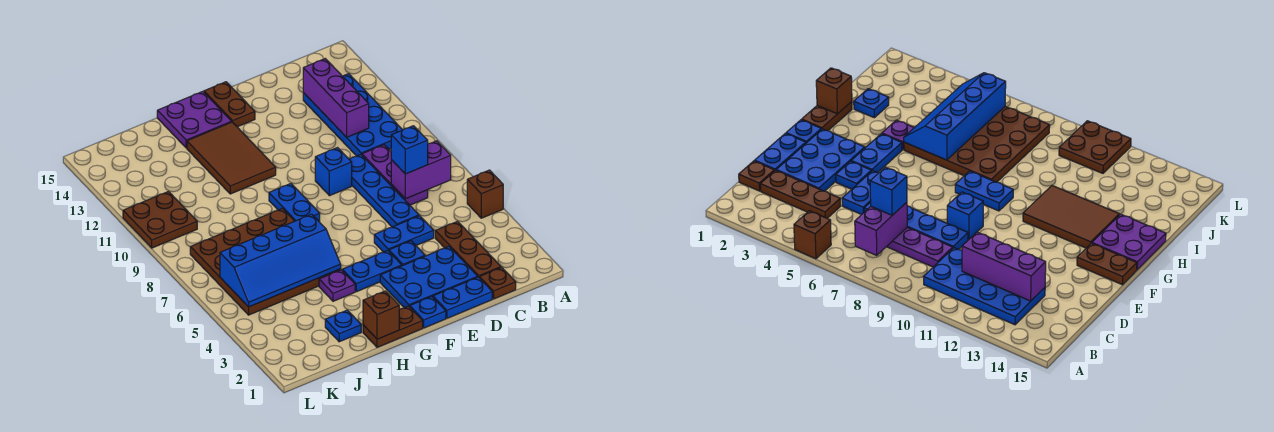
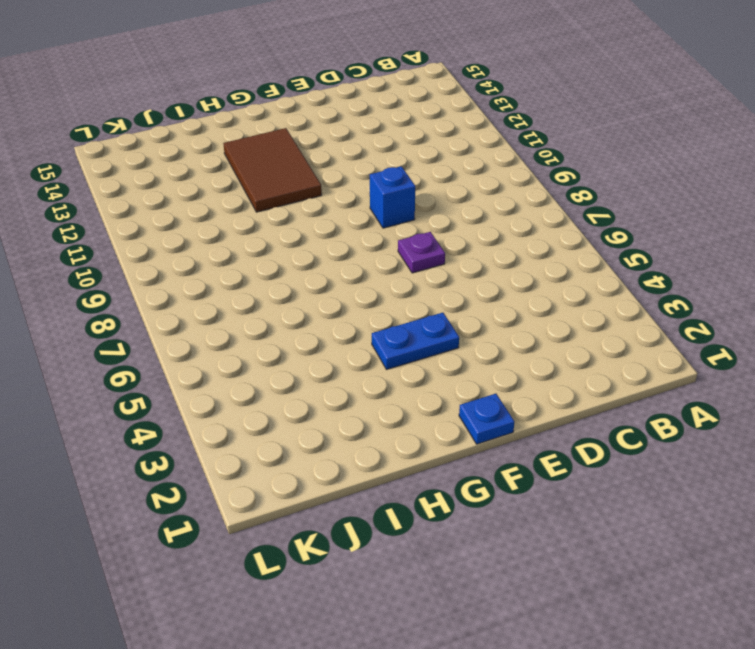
purple plate E7 level 1 -> purple plate H4 level 1
none -> brown brick A5 level 1
none -> blue plate B10:C13 level 1
none -> brown plate C1 level 1

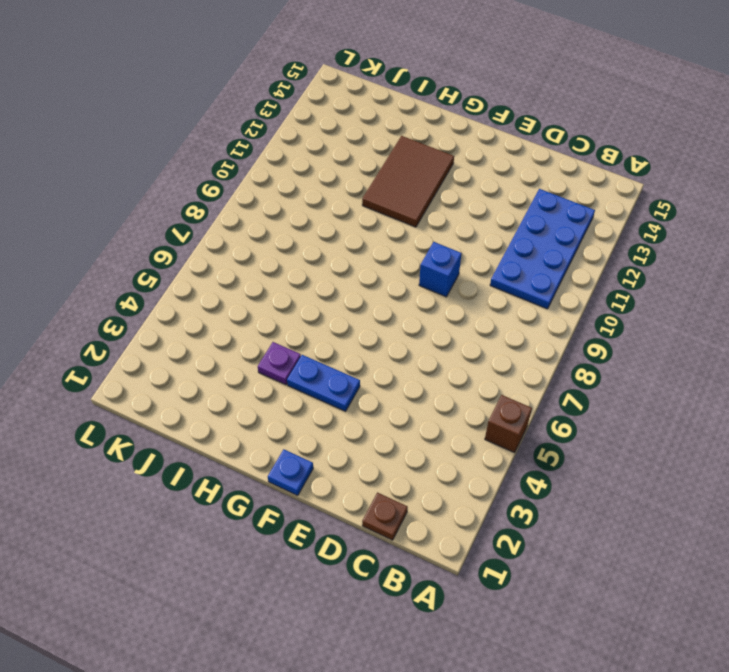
none -> brown plate C2:C4 level 1
none -> purple plate C7:C9 level 1
none -> blue plate D1:E1 level 1

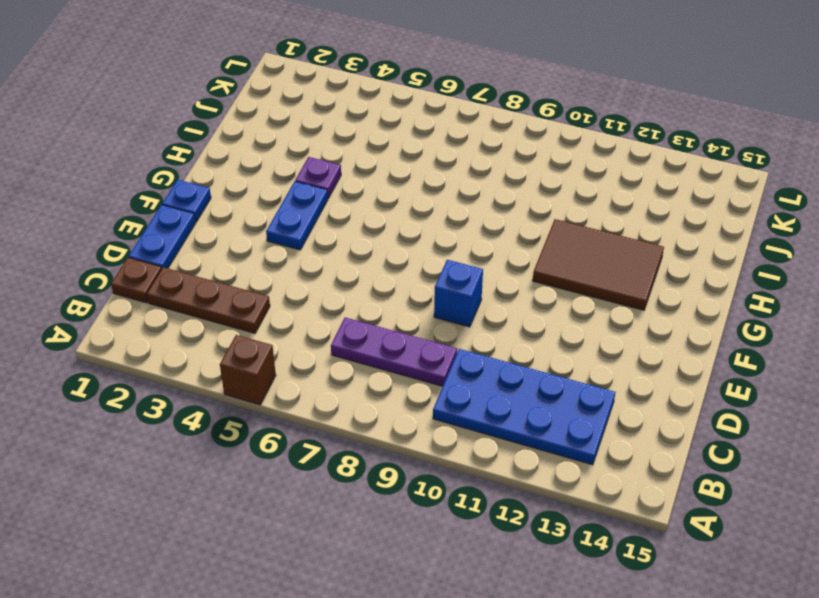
none -> blue plate D2:F3 level 1
none -> blue plate D5:E5 level 1
none -> blue plate D6:D9 level 1

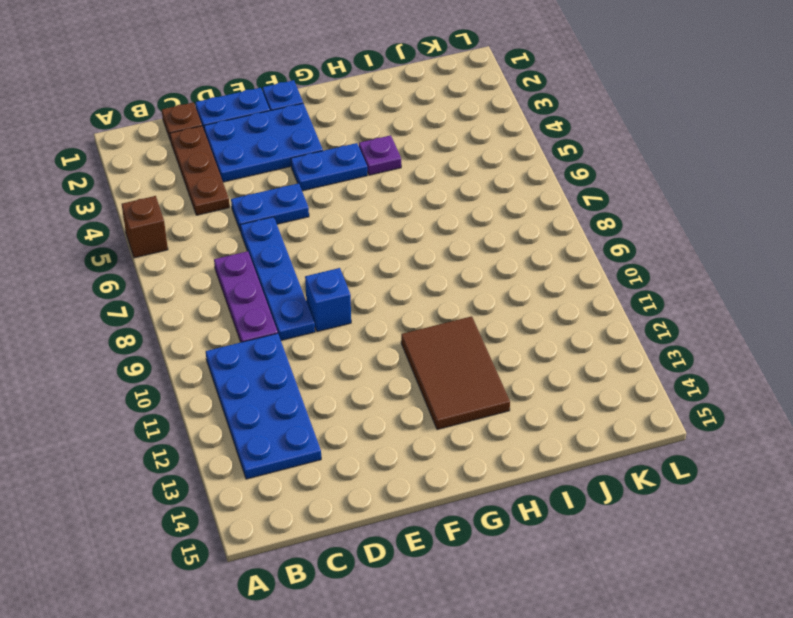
none -> blue plate E4 level 1
none -> brown plate F14:F15 level 1
none -> brown plate G1:H1 level 1

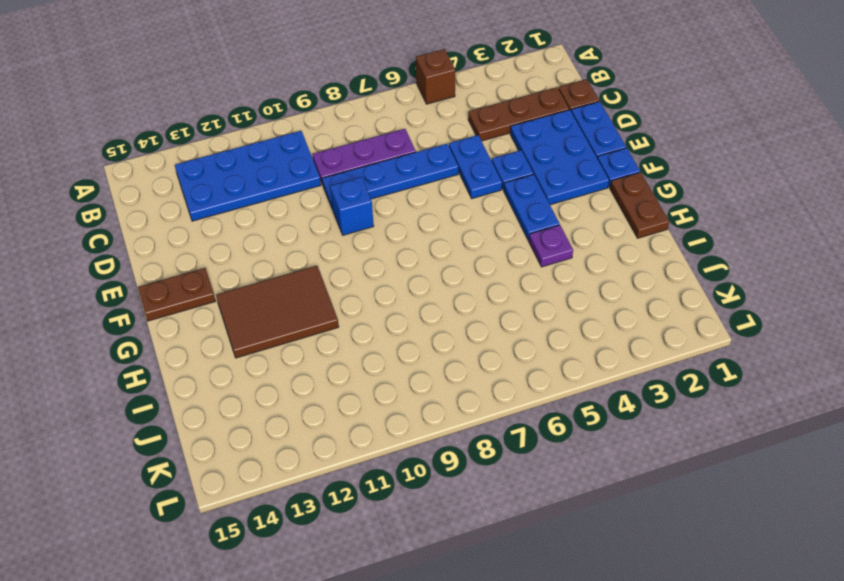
none -> blue plate G8:G9 level 1
none -> purple plate G14:H15 level 1
none -> brown plate H5:K8 level 1

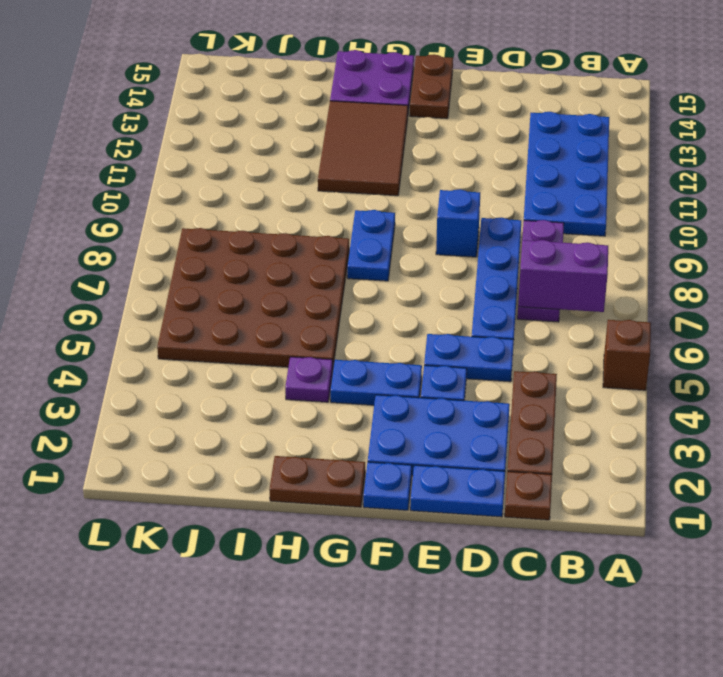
none -> blue plate I2 level 1
none -> brown plate K10:L11 level 1
none -> purple brick C11:C13 level 2

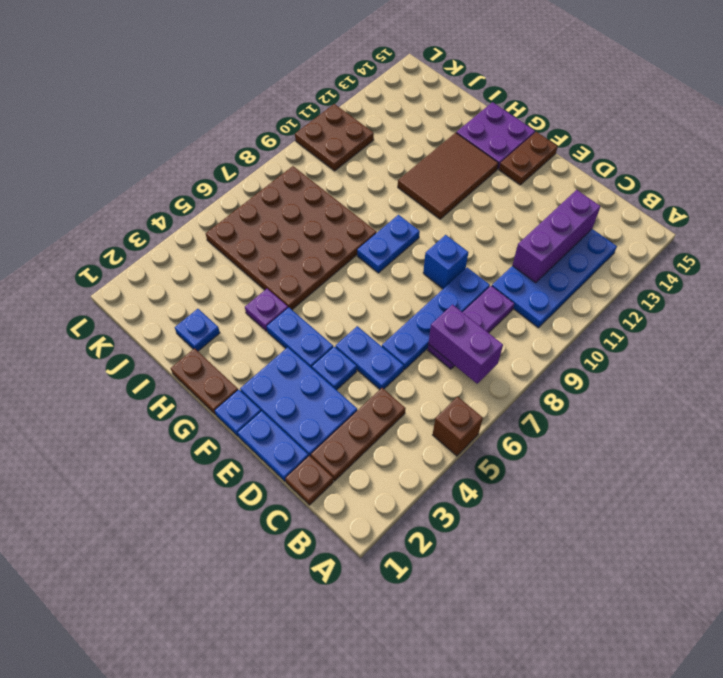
none -> brown brick H1 level 2
none -> blue slope H5:K6 level 2 top 6
none -> blue brick C7 level 3

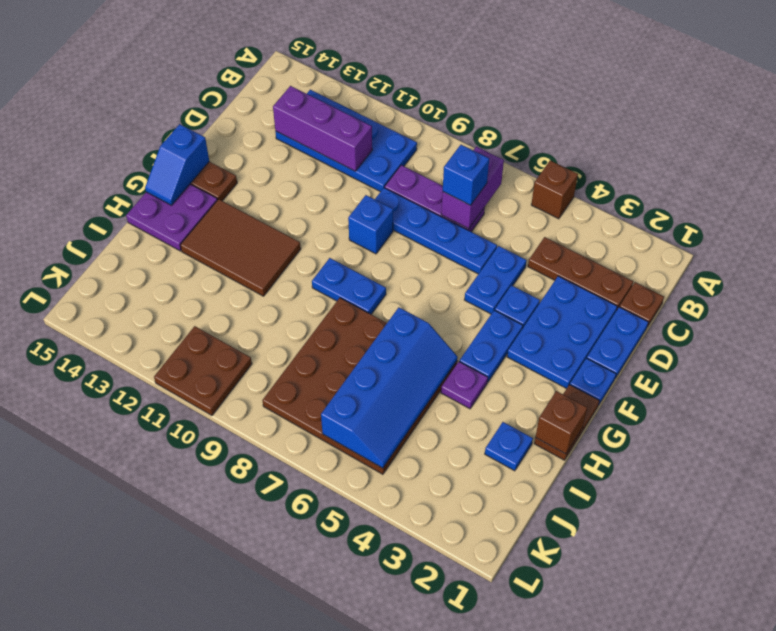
blue slope F15:G15 level 2 top F -> none

